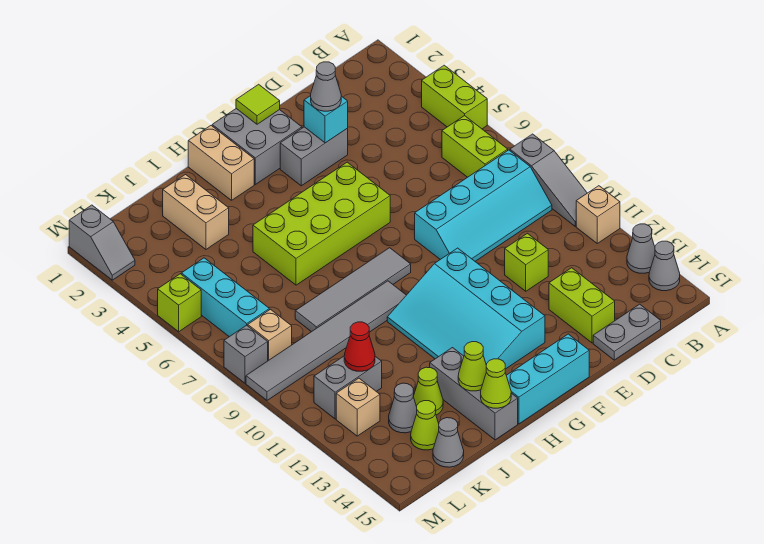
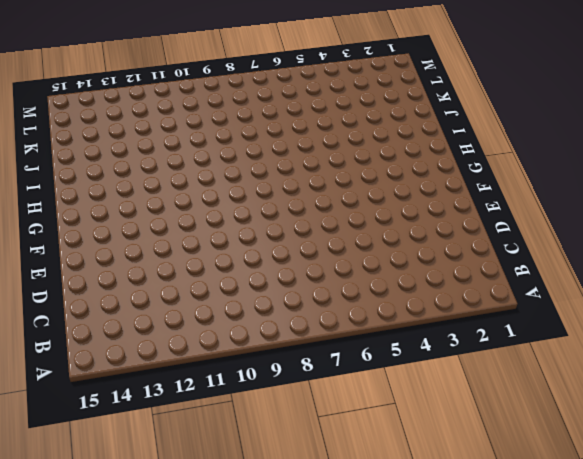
none -> lime brick A4:A5 level 1
none -> grey slope A8:A10 level 1 top 8
none -> tan brick A11 level 1
none -> grey cone A13 level 1

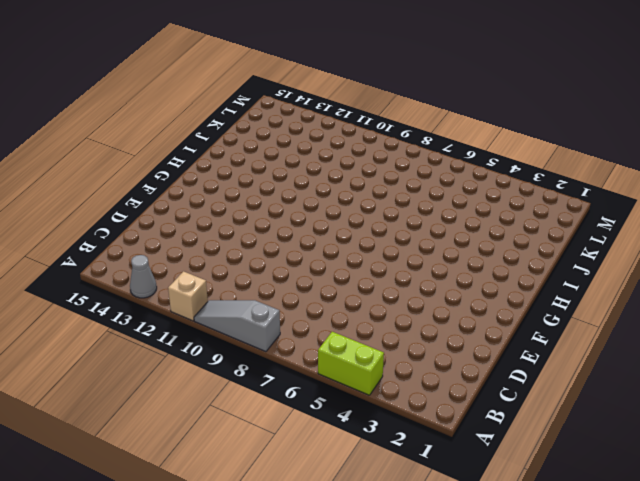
none -> grey cone A14 level 1
none -> lime brick B6:B7 level 1
none -> cyan slope B8:E9 level 1 top 8
none -> grey plate C15:D15 level 1

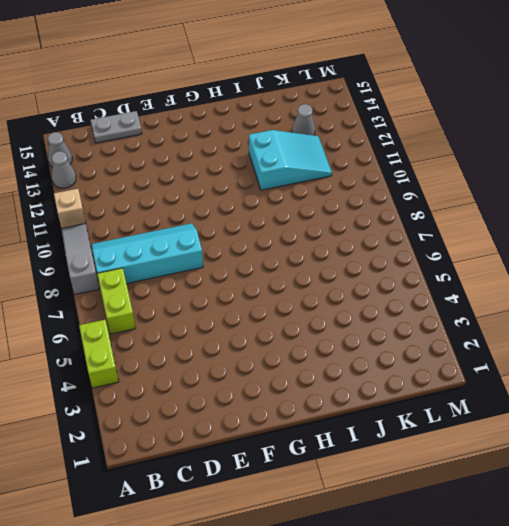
cyan slope I11:K12 level 1 top I -> grey brick K11:L11 level 1
none -> lime brick D11 level 1
none -> lime brick D13:D14 level 1
none -> grey brick E3:F3 level 1
none -> grey brick F1:G2 level 1

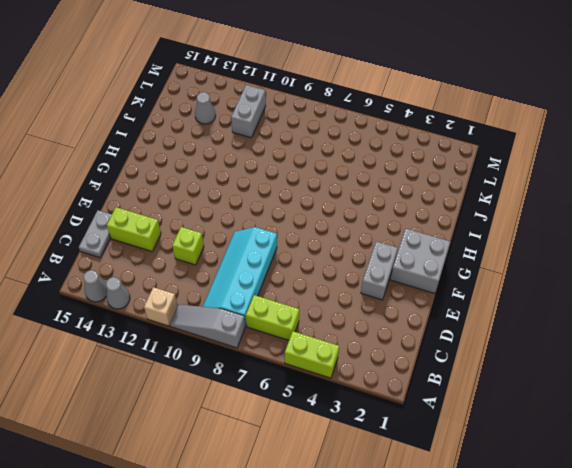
none -> lime brick F5:I6 level 1
none -> cyan slope F10:H13 level 1 top F
none -> cyan brick F15:H15 level 1
none -> grey tile G8:J8 level 1

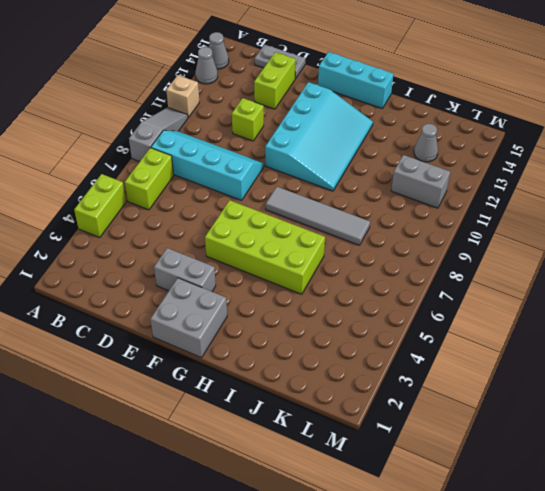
none -> tan brick H1:H2 level 1
none -> grey tile H9:M9 level 1
none -> grey brick I13:I15 level 1
none -> tan brick J2:J3 level 1

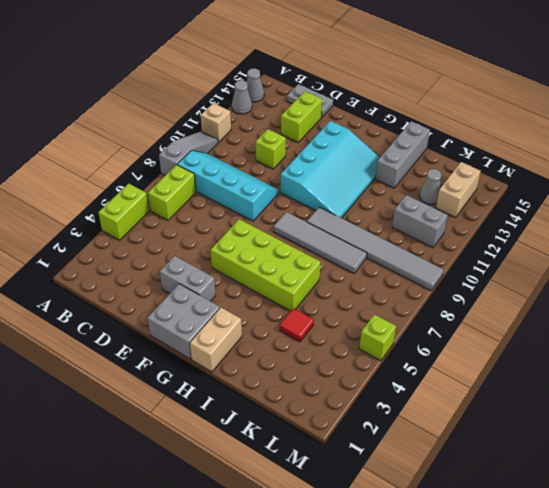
red tile J4 level 1 -> none
tan brick L13:L14 level 1 -> tan brick J2:J3 level 1
none -> cyan brick F15:H15 level 1
none -> lime cone J13 level 1
none -> lime cone K14 level 1
none -> grey cone K15 level 1

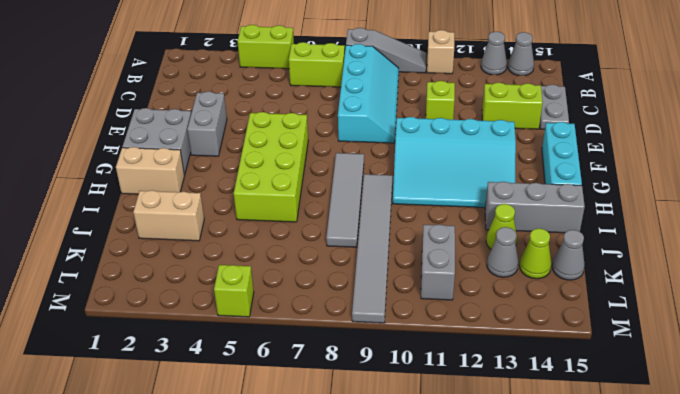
none -> cyan brick L5:L7 level 1
none -> tan brick L8 level 1
none -> tan brick L12 level 1
none -> grey slope M1:M2 level 1 top 1

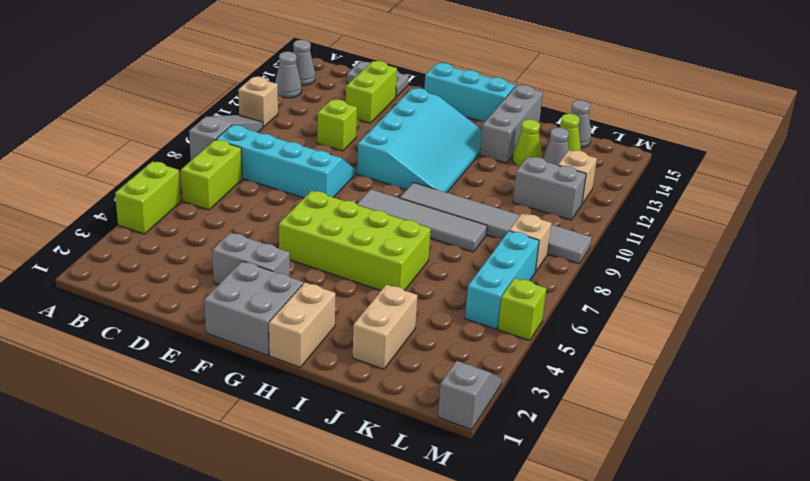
none -> grey brick M8 level 1
none -> cyan brick E3 level 2
none -> lime tile F1 level 2
none -> lime cone I14 level 2

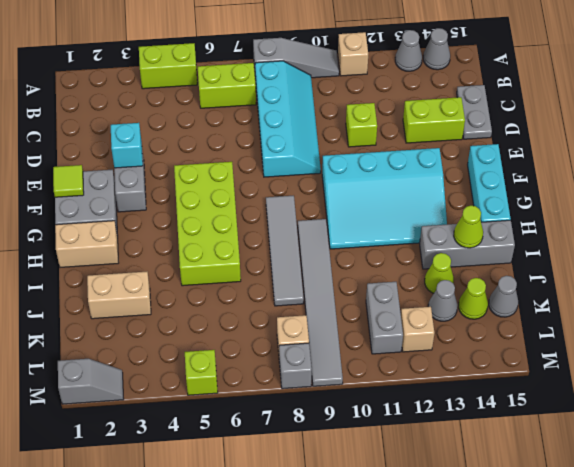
none -> cyan brick L5:L7 level 1
none -> lime cone I15 level 2
none -> red cone K11 level 2
none -> grey cone E3 level 3

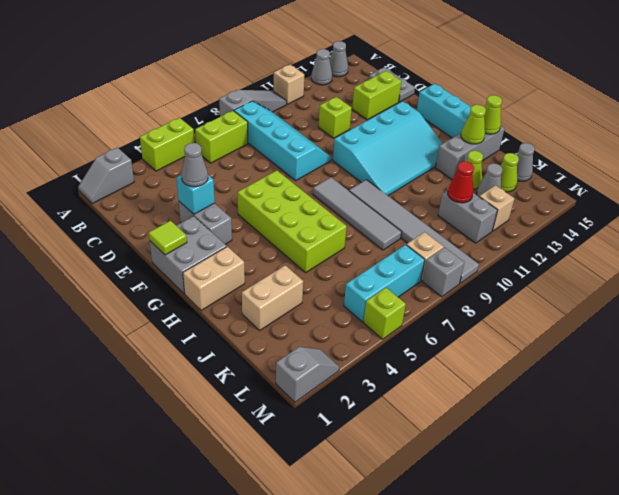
grey slope A1:A2 level 1 top 2 -> none

